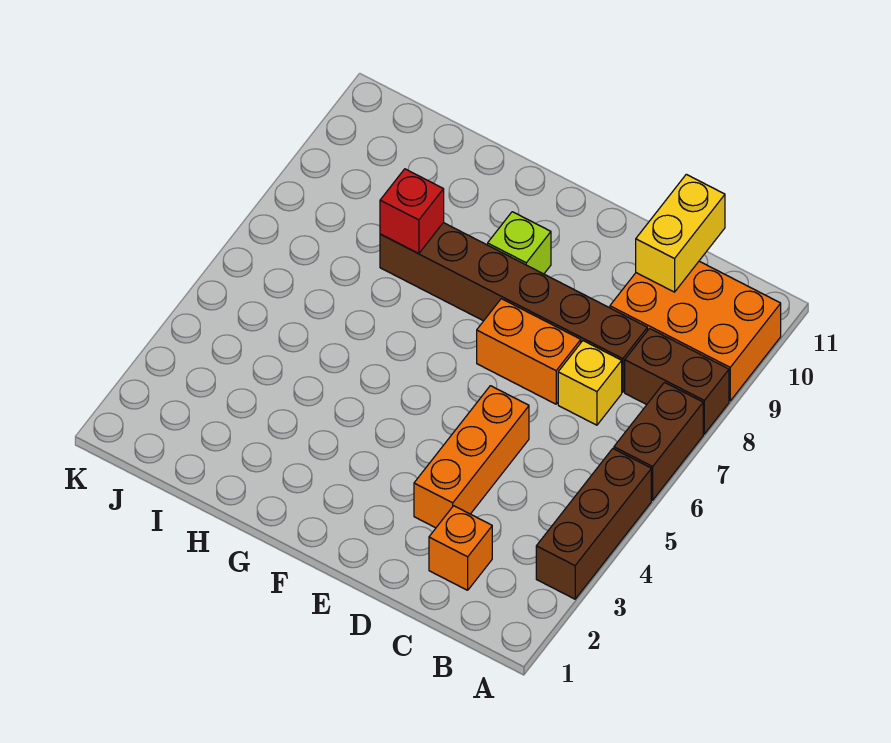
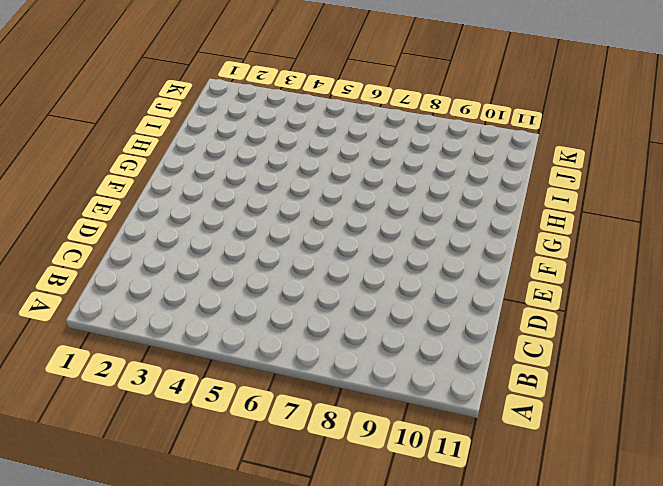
none -> brown brick A3:A5 level 1
none -> brown brick A6:A7 level 1
none -> brown brick A8:B8 level 1

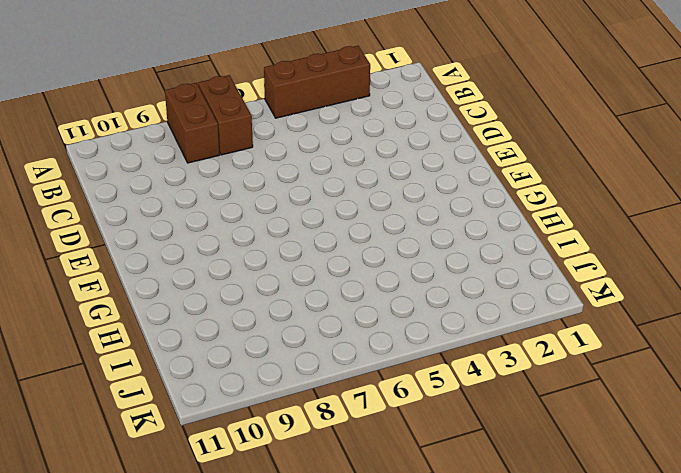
brown brick A7:B7 level 1 -> brown brick A6:A7 level 1
none -> orange brick A9:C10 level 1
none -> orange brick C2 level 1
none -> yellow brick C7 level 1

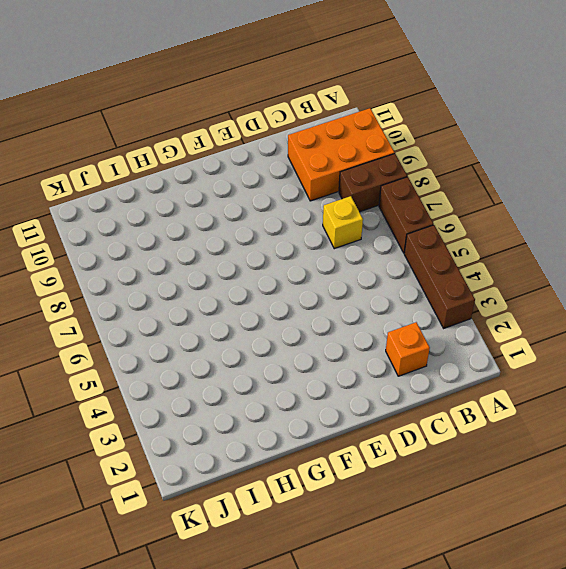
none -> brown brick C8:H8 level 1
none -> orange brick D3:D5 level 1
none -> orange brick D7:E7 level 1

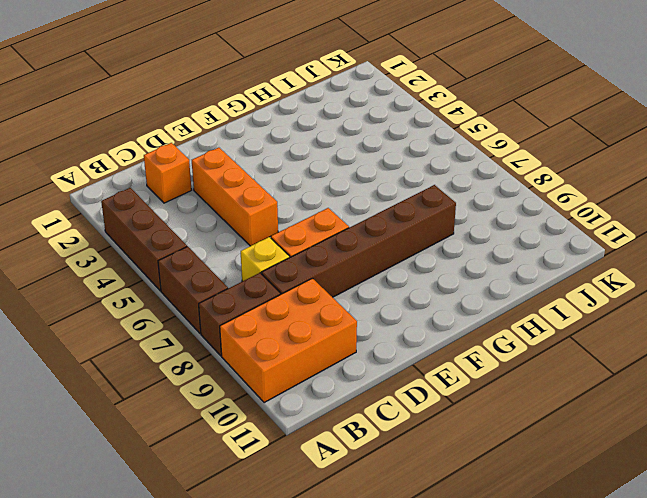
none -> lime brick F9 level 1
none -> yellow brick C10:C11 level 2
none -> red brick H8 level 2

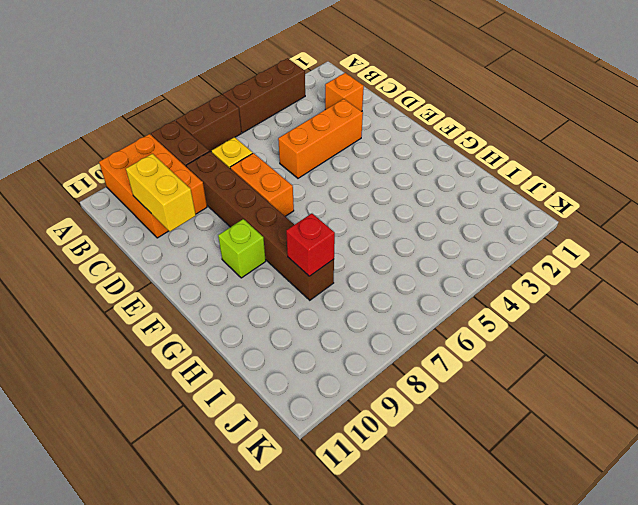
yellow brick C10:D10 level 2 -> yellow brick C10:C11 level 2

